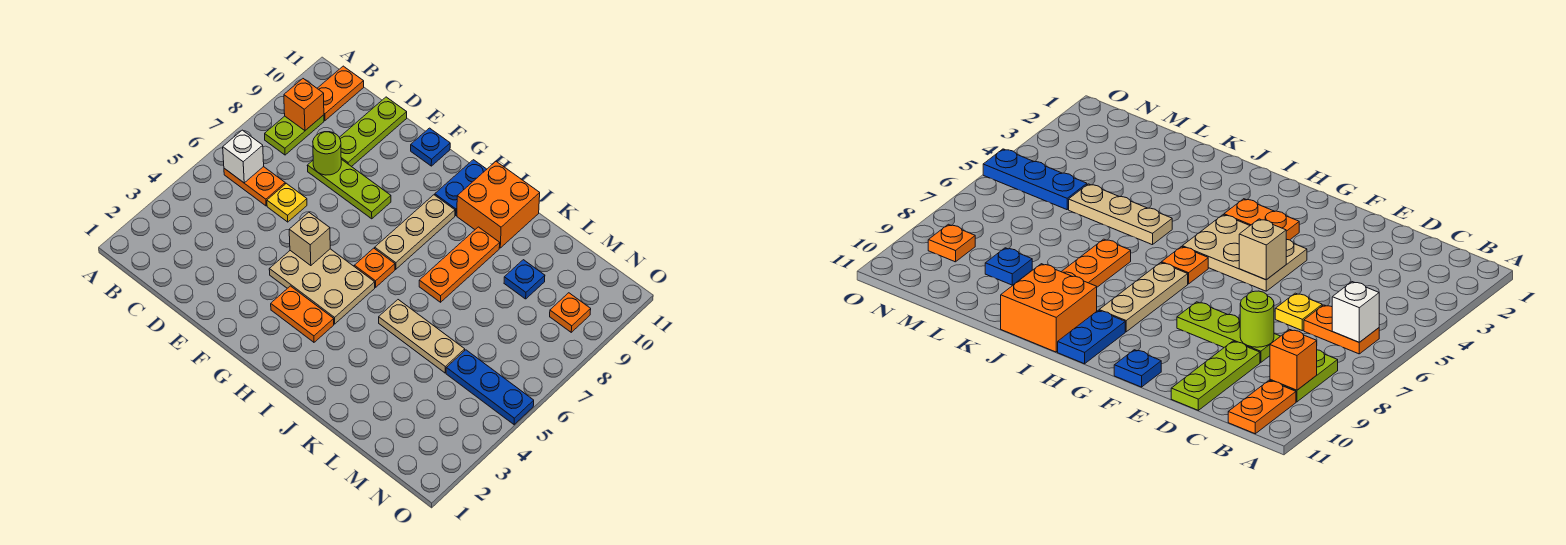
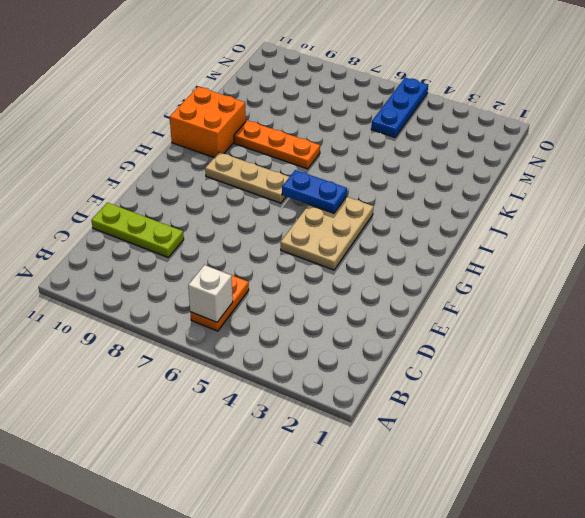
blue plate H5:H6 level 2 -> blue plate H10:H11 level 1
none -> lime plate B8:B9 level 1
none -> orange plate B10:B11 level 1
none -> yellow plate D6 level 1

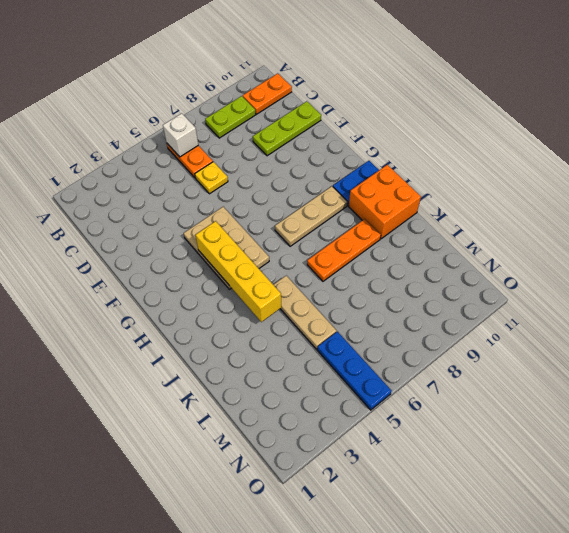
yellow brick G4:J4 level 2 -> none
none -> lime plate D8:F8 level 1
none -> blue plate F11 level 1
none -> orange plate G3:H3 level 1

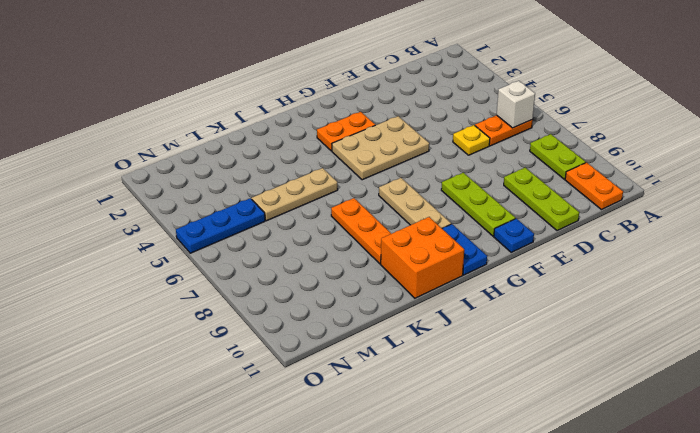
lime plate F8:F10 level 1 -> lime plate D8:F8 level 1
none -> orange plate H6 level 1
none -> blue plate L9 level 1
none -> orange plate N9 level 1

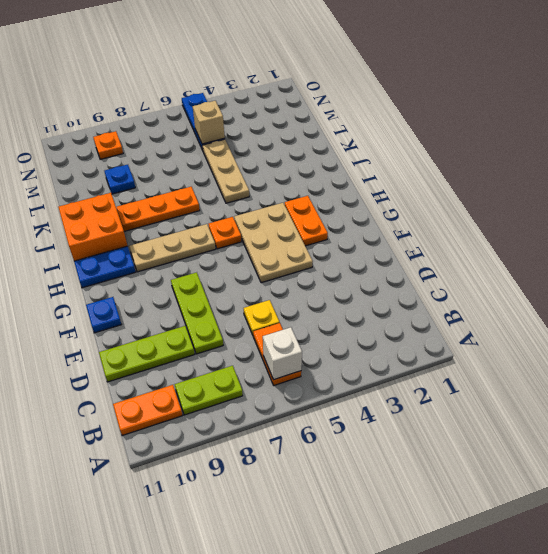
tan brick M5 level 2 -> tan brick F5 level 2
none -> orange brick B9 level 2
none -> lime round brick D8 level 2

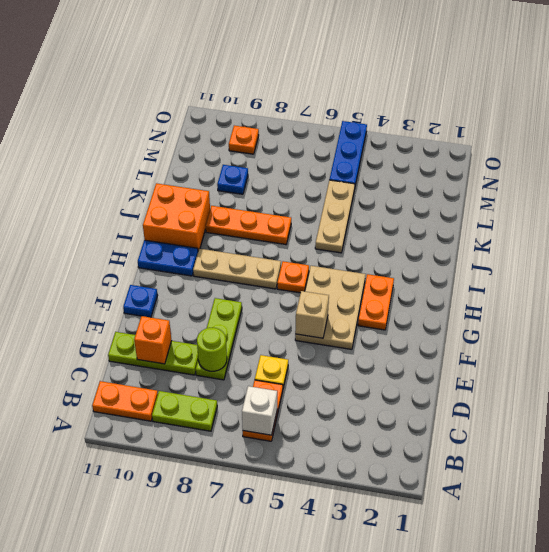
orange brick D10 level 2 -> orange brick B9 level 2

